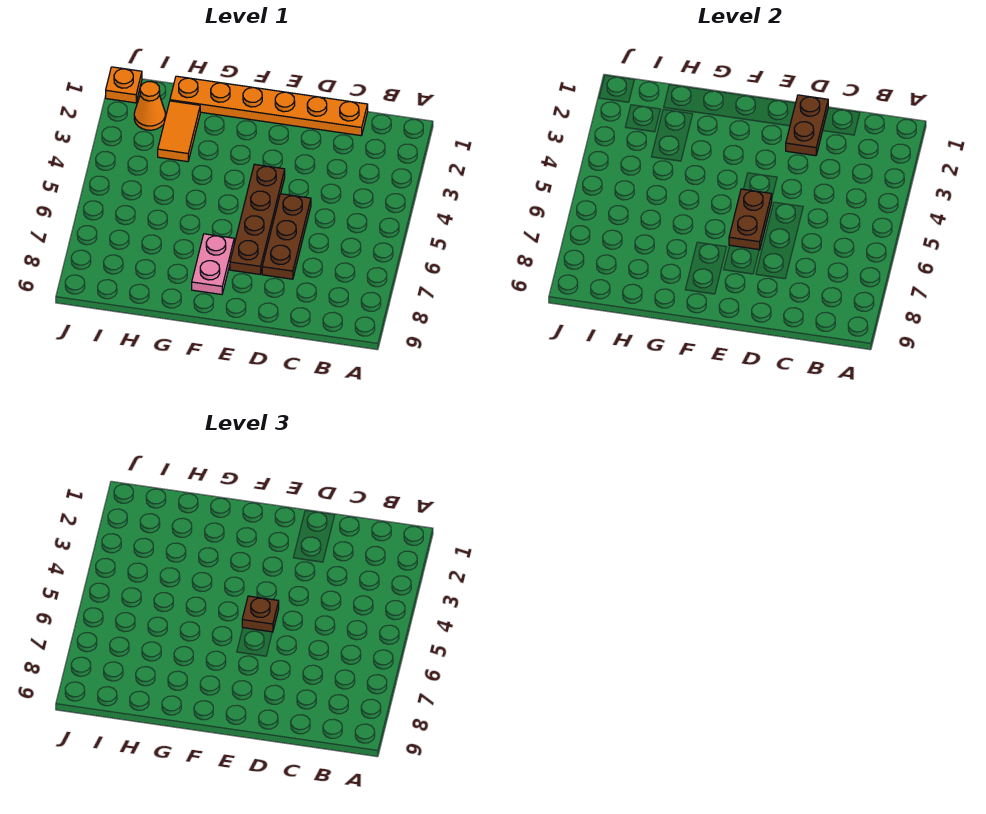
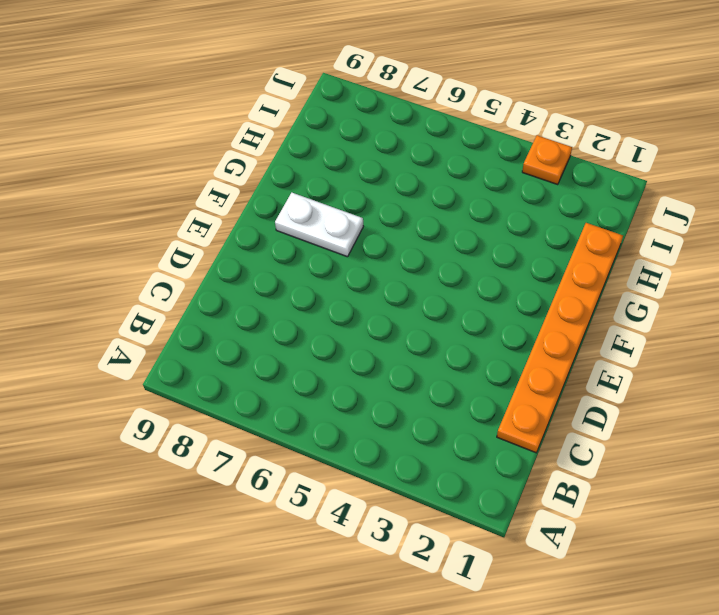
white plate F7:F8 level 1 -> pink plate F7:F8 level 1
orange plate J3 level 1 -> orange plate J1 level 1
none -> brown plate D5:D7 level 1
none -> brown plate E4:E7 level 1

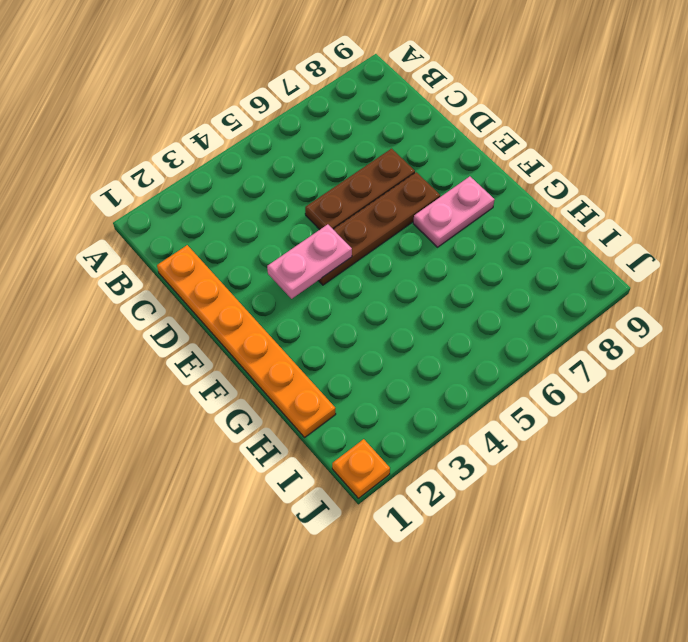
pink plate E3:E4 level 2 -> none
none -> orange tile H2:H3 level 1
none -> orange cone I2 level 1

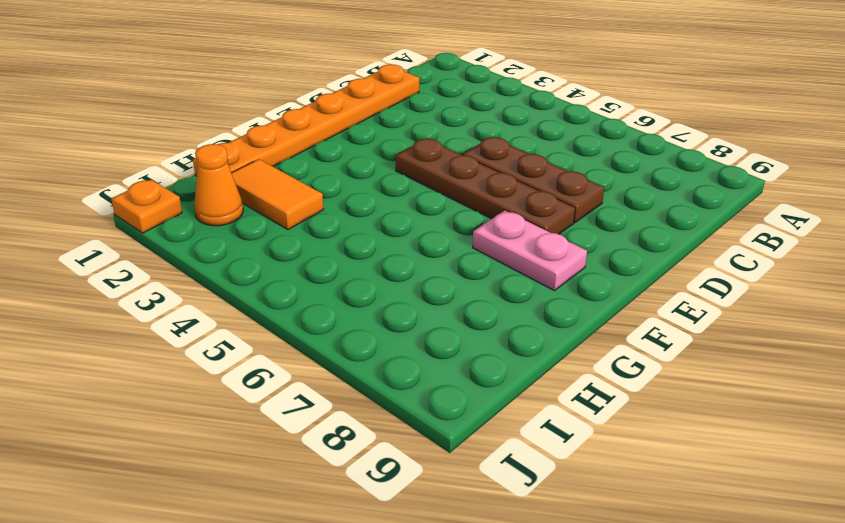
none -> brown plate D1:D2 level 2
none -> brown plate E5:E6 level 2

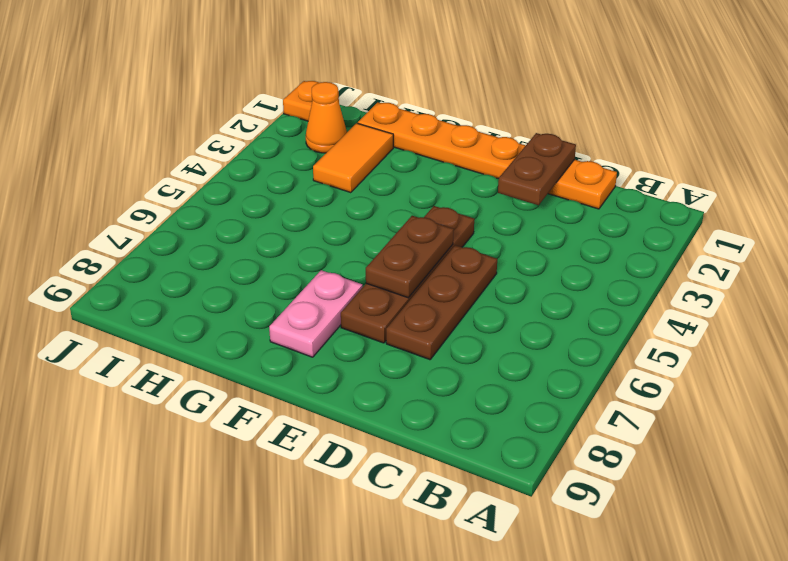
none -> brown plate E5 level 3

